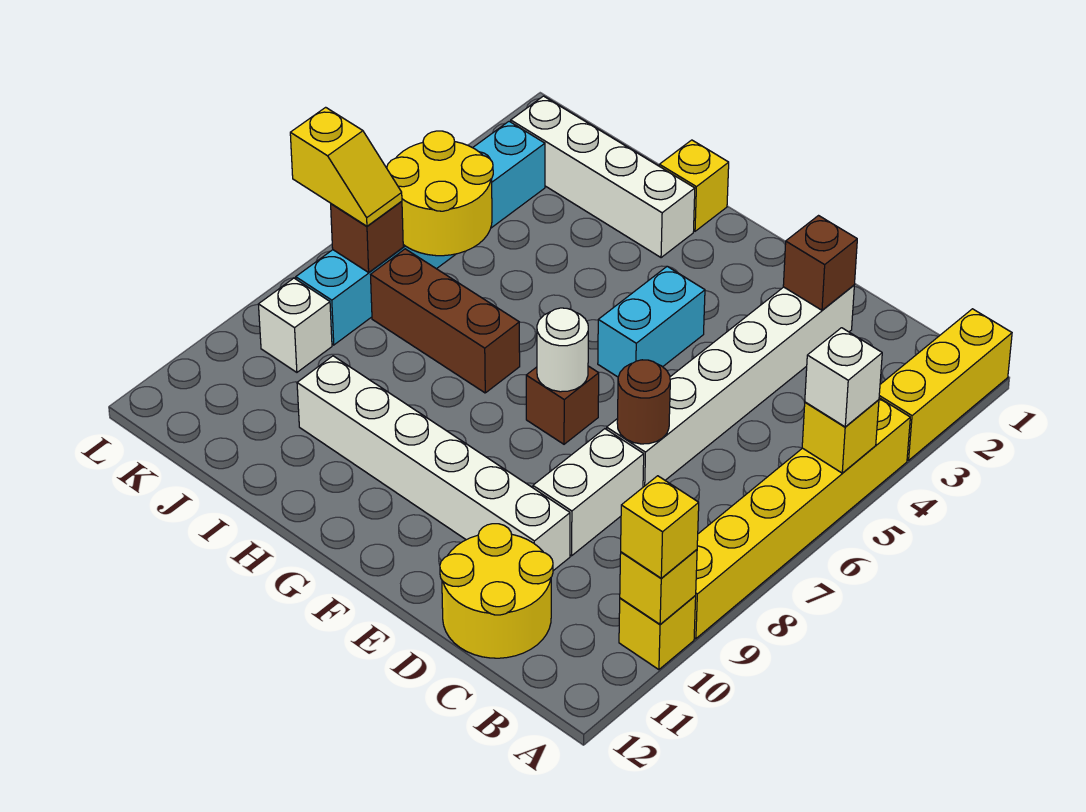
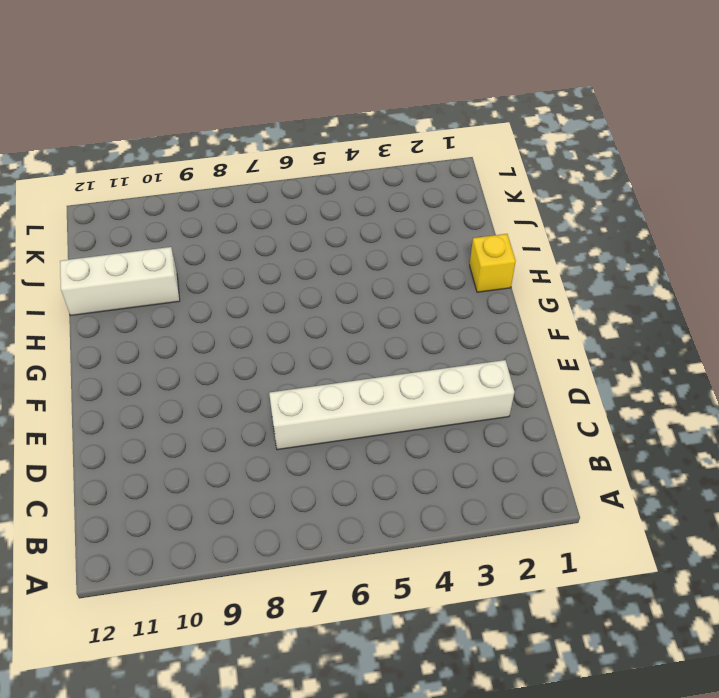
white brick I10:I12 level 1 -> white brick D10:I10 level 1
none -> yellow brick A1:A3 level 1
none -> yellow brick A4:A9 level 1
none -> yellow brick A10 level 1

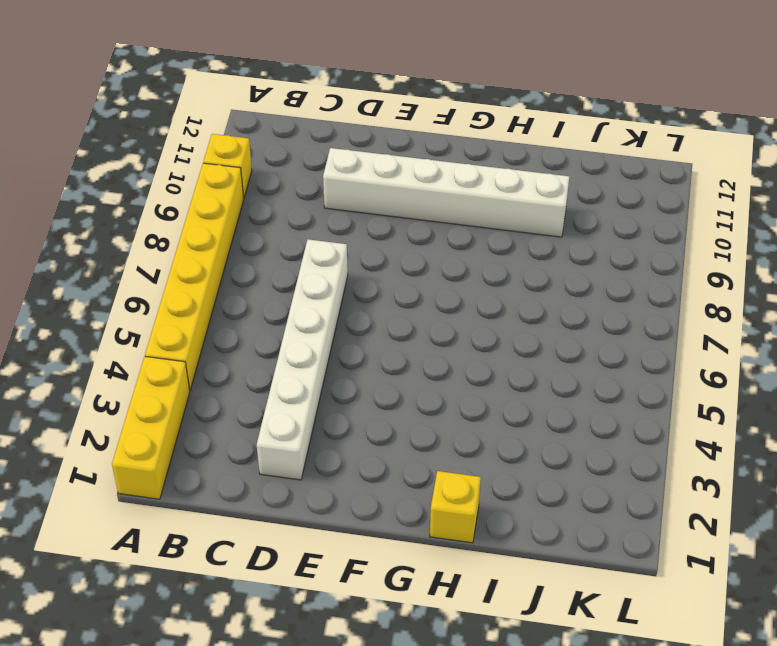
none -> yellow round brick C11:D12 level 1
none -> white brick D8:D9 level 1
none -> cyan brick F4:F5 level 1

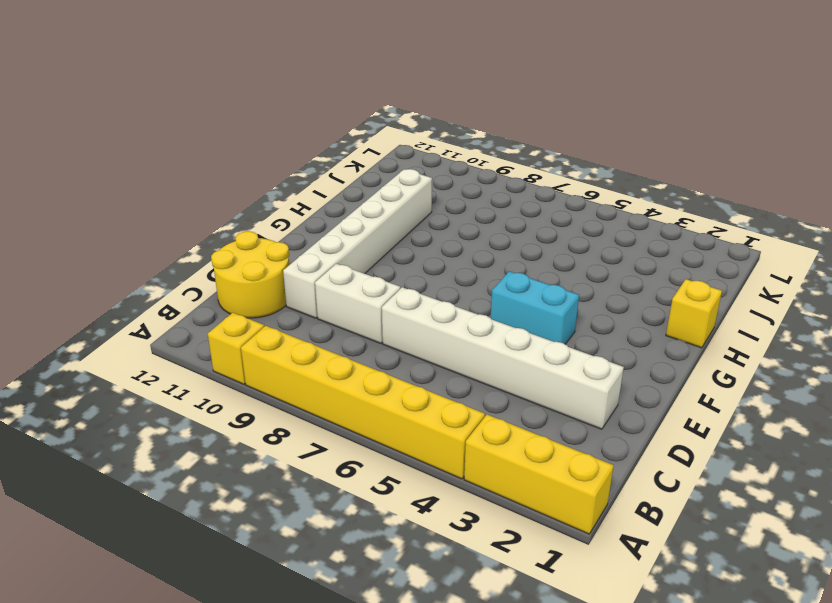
none -> brown brick F7 level 1
none -> white brick H2:K2 level 1
none -> brown brick H7:J7 level 1

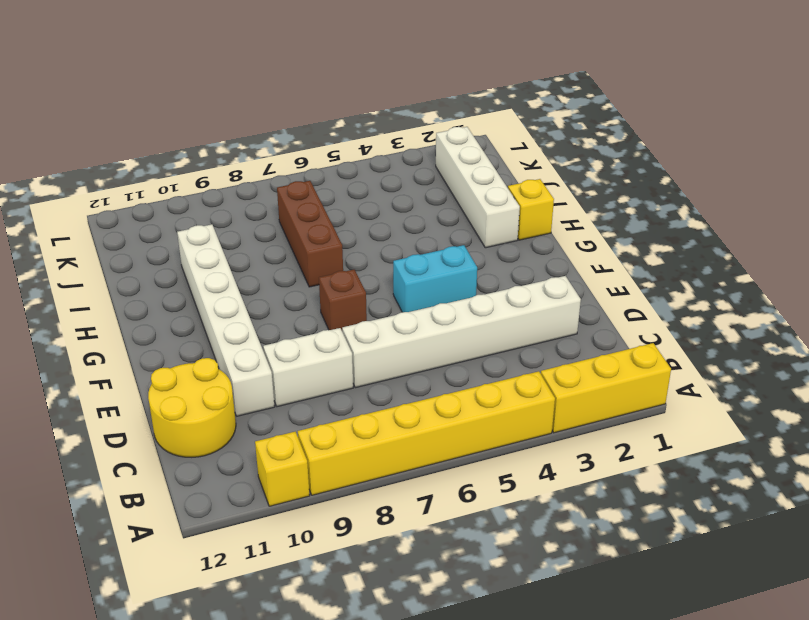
none -> cyan brick K3:K8 level 1
none -> white brick K9 level 1
none -> yellow brick A5 level 2

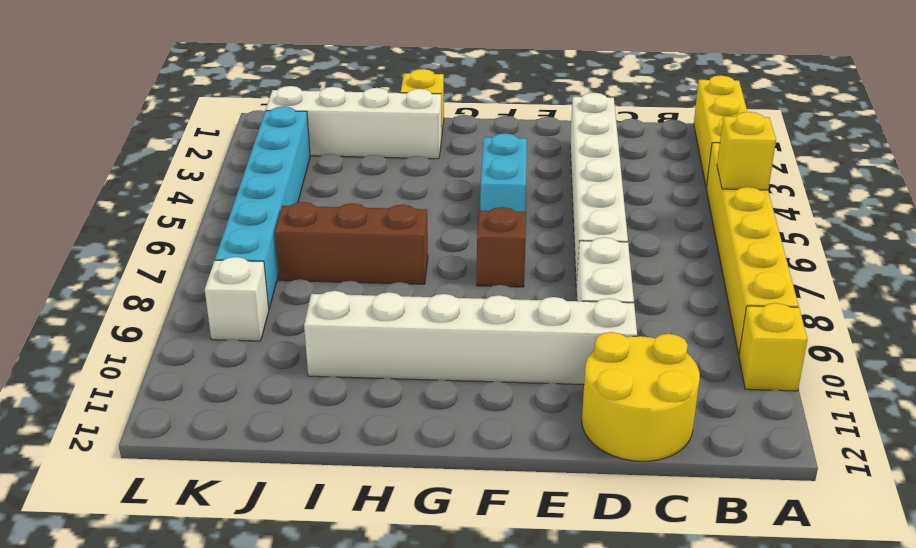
none -> yellow brick A10 level 2
none -> brown brick D2 level 2
none -> brown round brick D7 level 2

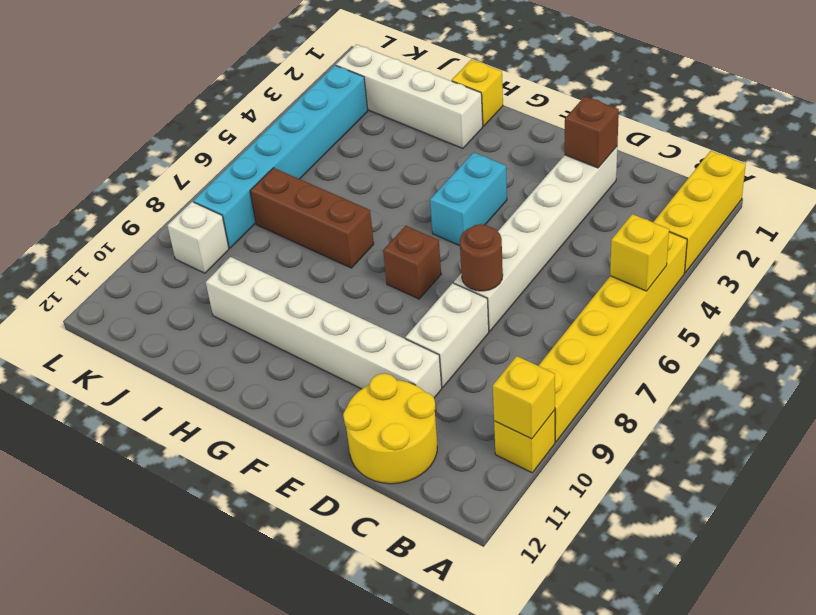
none -> white round brick F7 level 2
none -> yellow round brick J5:K6 level 2
none -> brown brick K7 level 2

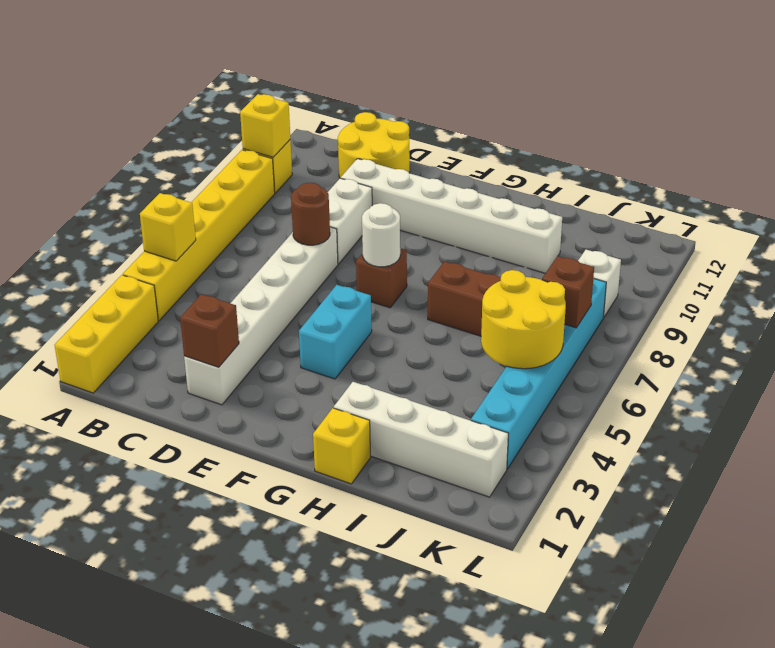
none -> white brick A5 level 3
none -> yellow brick A10 level 3
none -> yellow slope K7:L7 level 3 top L

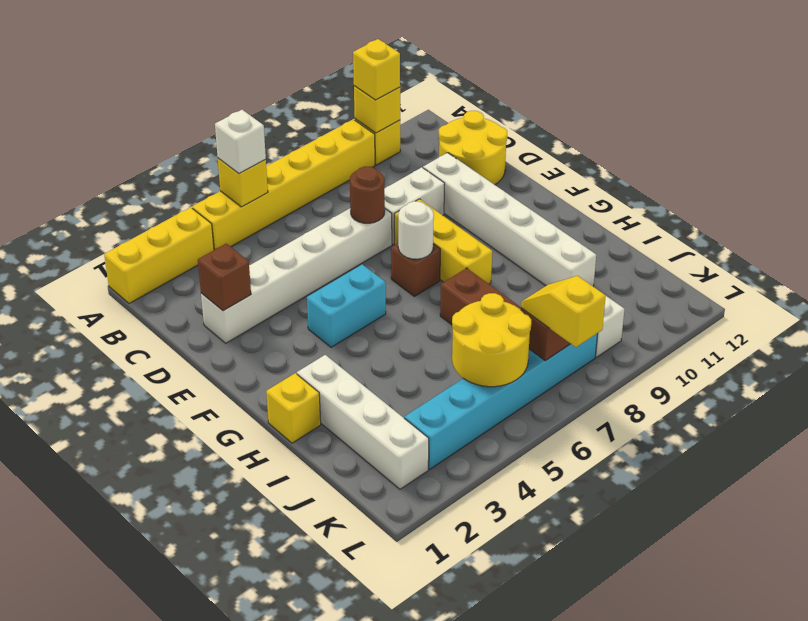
yellow brick E8:G8 level 1 -> none

